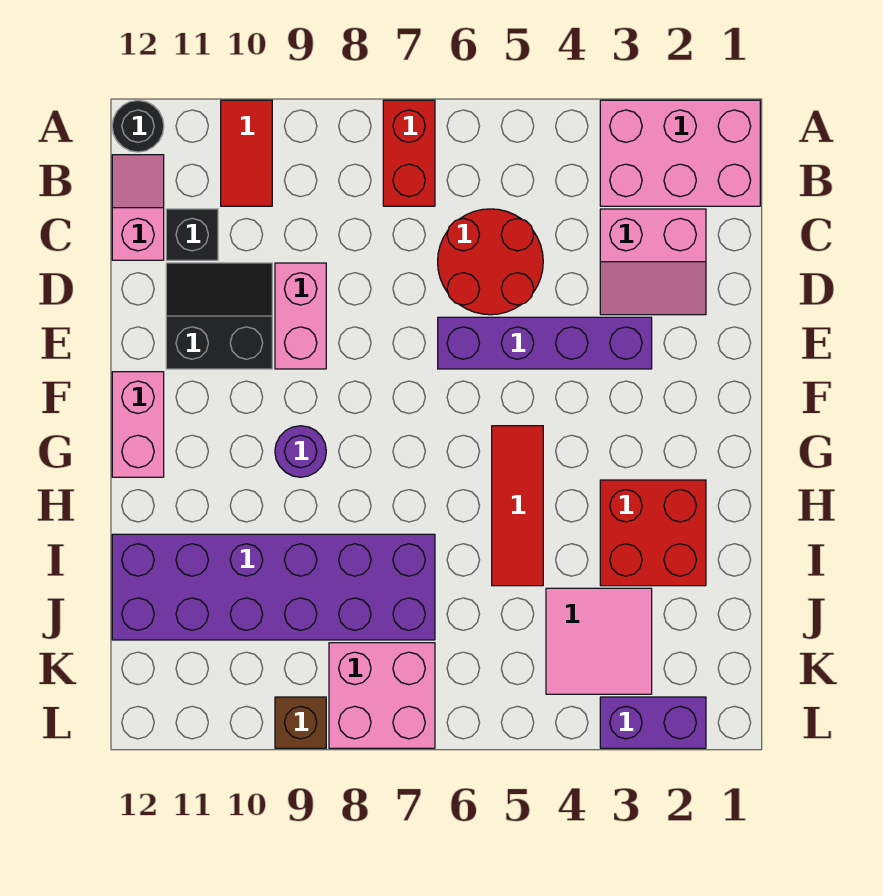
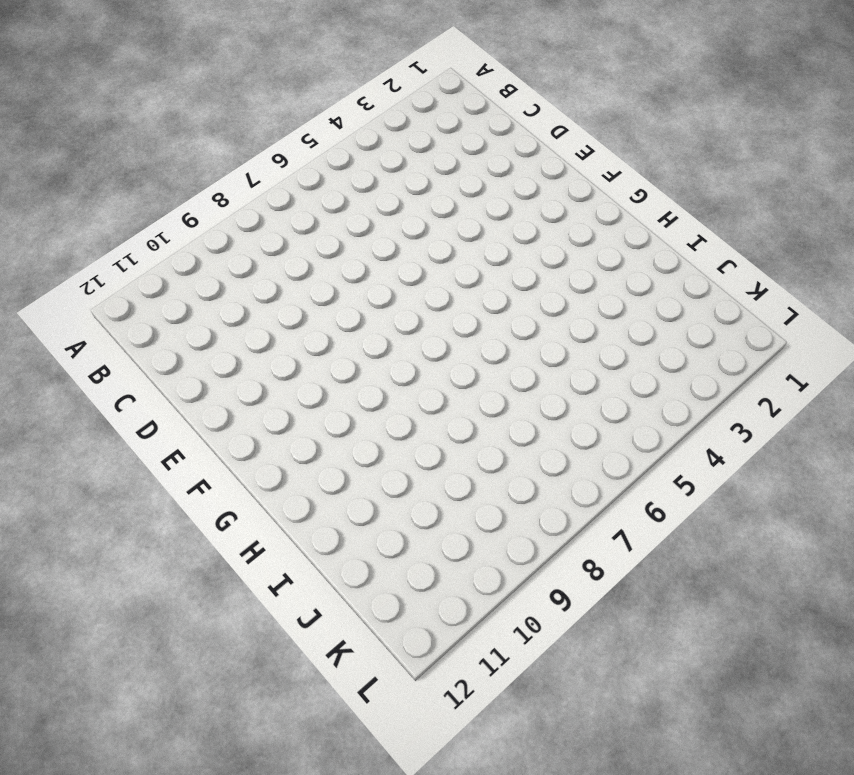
none -> pink brick A1:B3 level 1
none -> red brick A7:B7 level 1
none -> red tile A10:B10 level 1

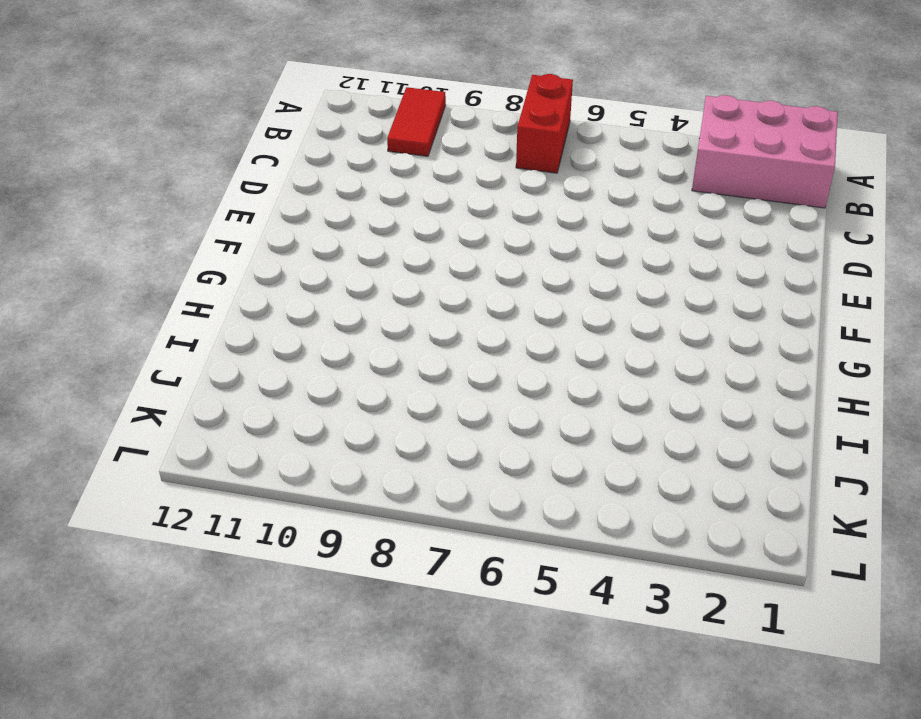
none -> black round brick A12 level 1
none -> pink slope B12:C12 level 1 top C
none -> pink slope C2:D3 level 1 top C

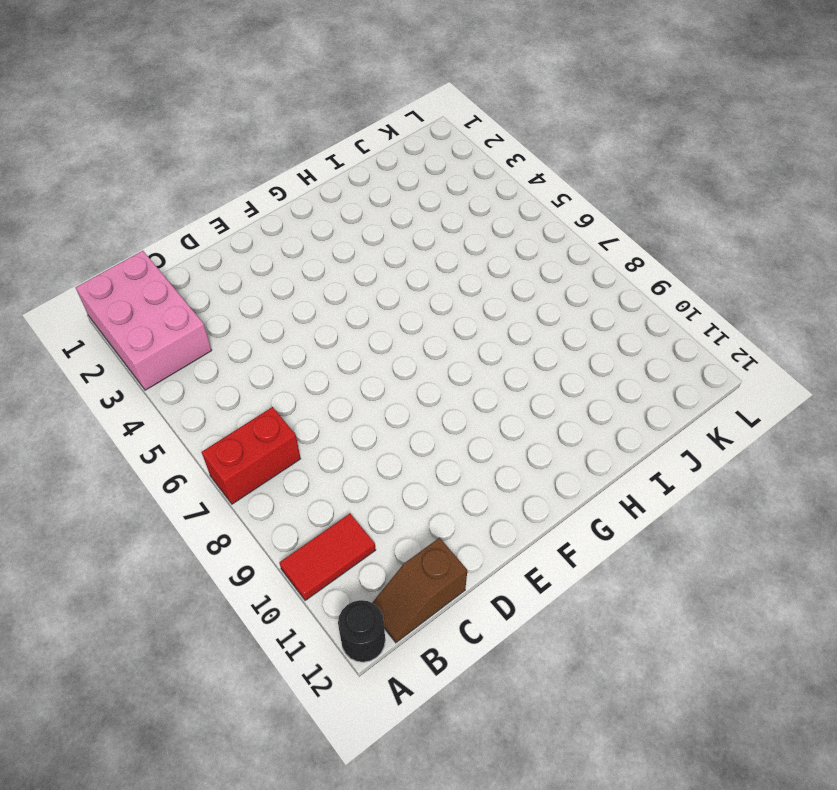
brown slope B12:C12 level 1 top C -> pink slope B12:C12 level 1 top C
none -> pink slope C2:D3 level 1 top C
none -> red round brick C5:D6 level 1
none -> black brick C11 level 1

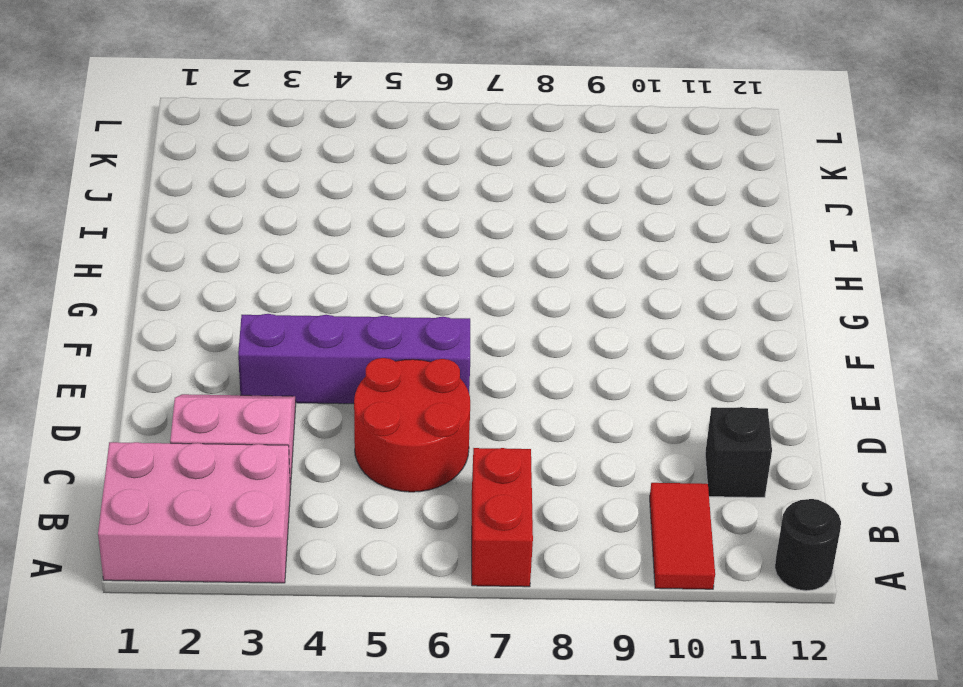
none -> pink slope B12:C12 level 1 top C
none -> pink brick D9:E9 level 1
none -> black slope D10:E11 level 1 top E

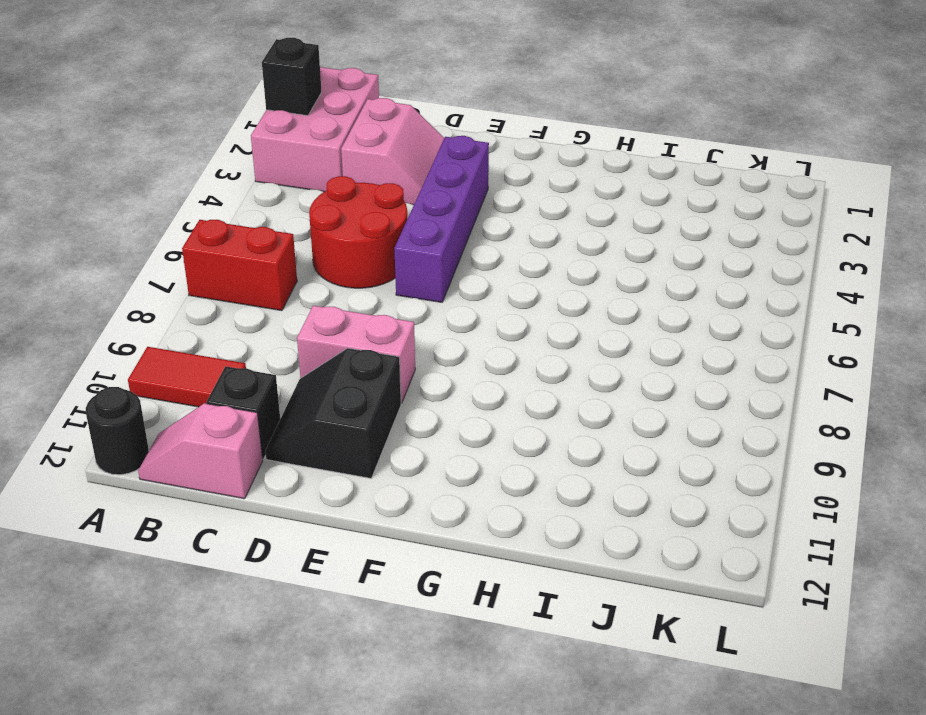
black brick A2 level 2 -> none
none -> pink brick F12:G12 level 1
none -> red tile G5:I5 level 1
none -> purple round brick G9 level 1

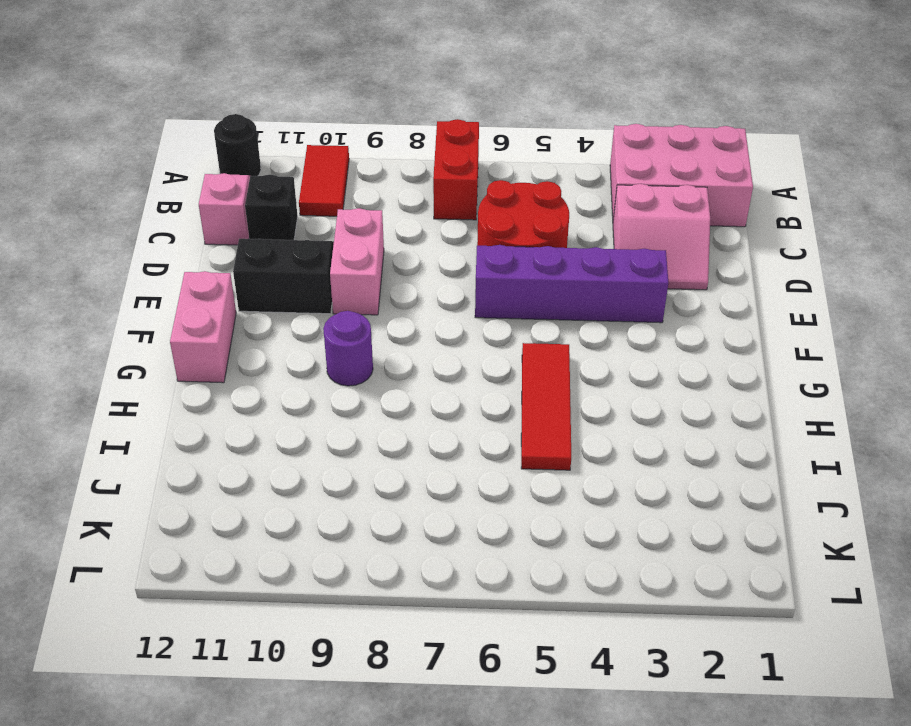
none -> red brick H2:I3 level 1
none -> purple brick I7:J12 level 1
none -> pink tile J3:K4 level 1

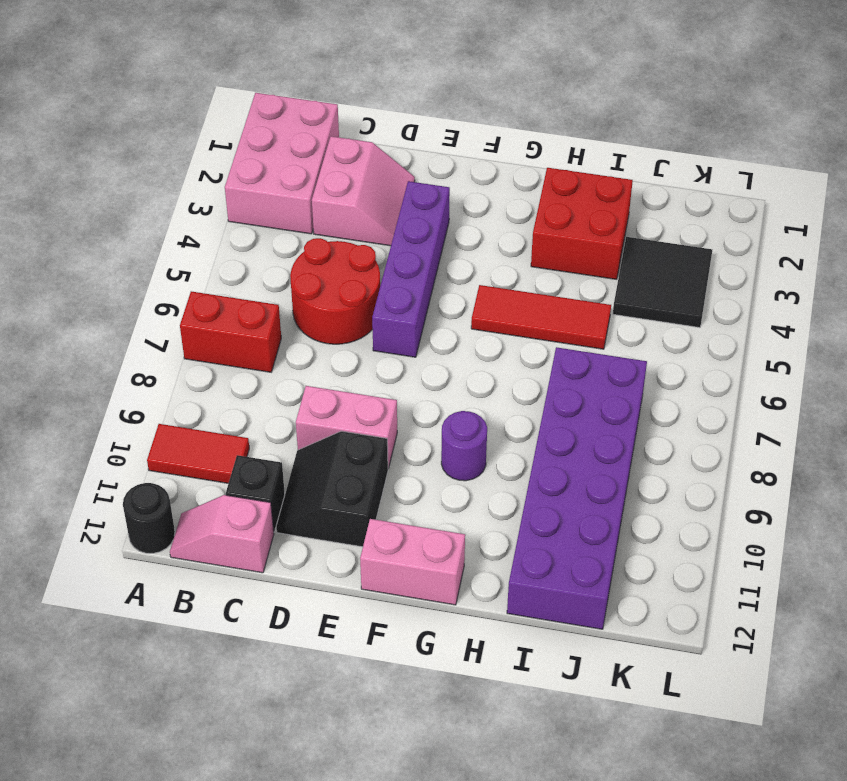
black tile J3:K4 level 1 -> pink tile J3:K4 level 1
none -> pink brick K7:L8 level 1
none -> purple brick L2:L3 level 1
none -> brown brick L9 level 1

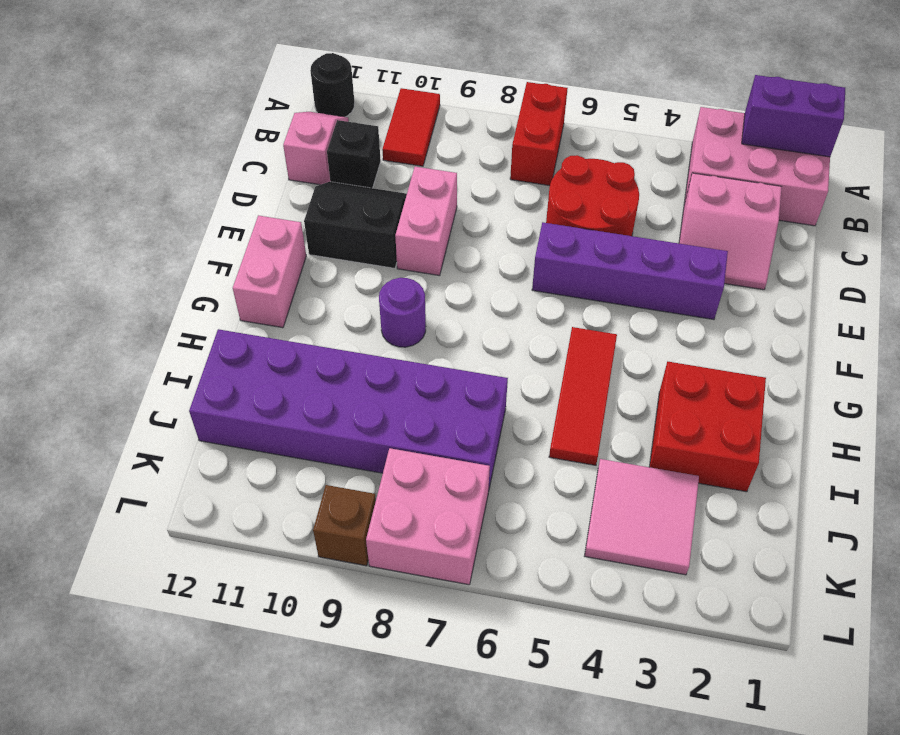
purple brick A1:A2 level 2 -> purple brick L2:L3 level 1

